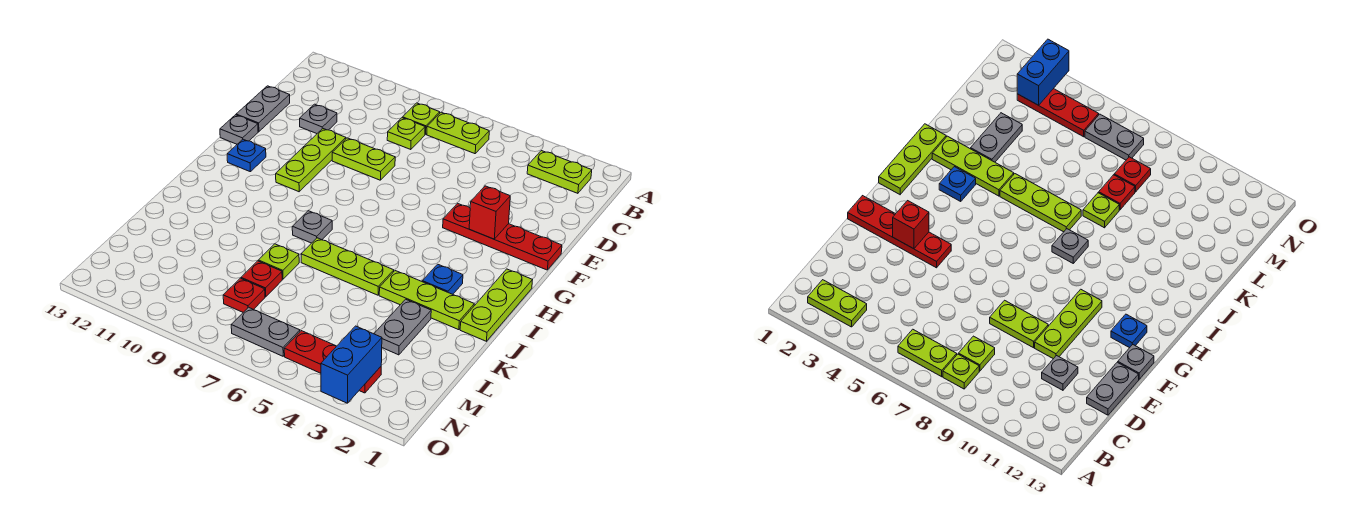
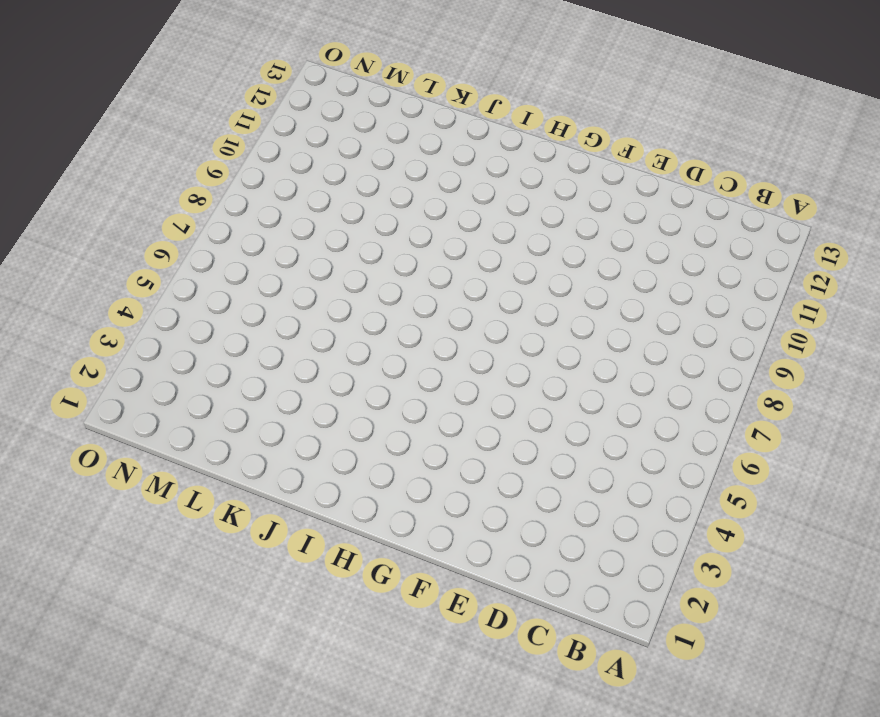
none -> lime plate B2:B3 level 1
none -> lime plate B6:B7 level 1
none -> lime plate B8 level 1

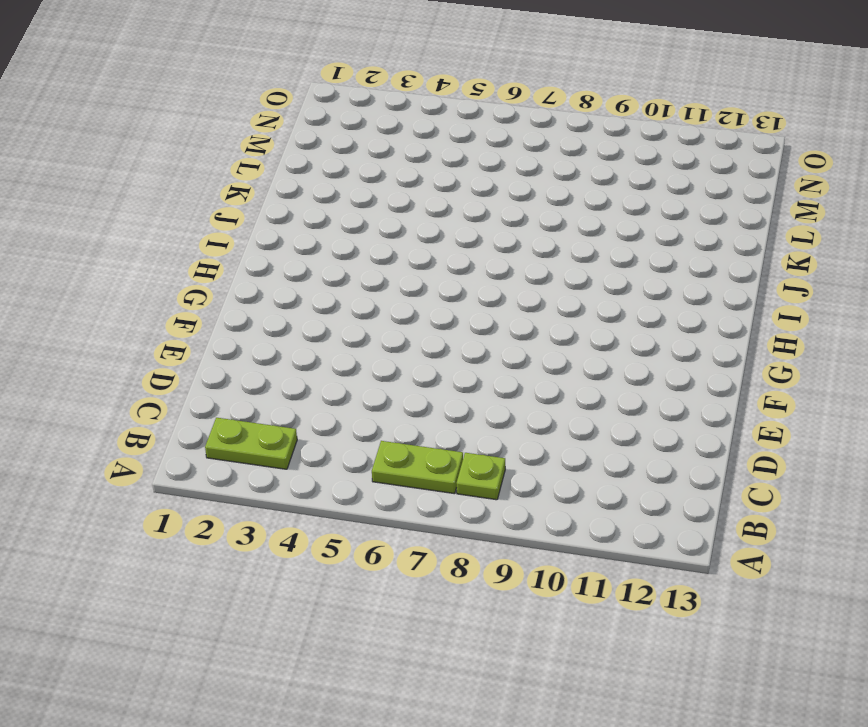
none -> lime plate C8 level 1
none -> grey plate D11 level 1
none -> grey plate D13:E13 level 1

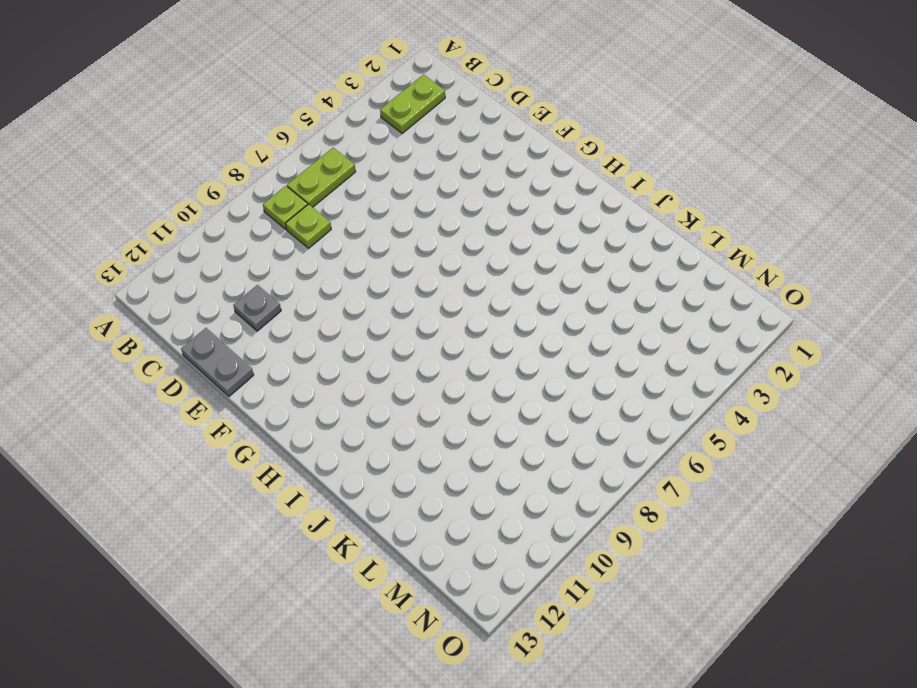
none -> lime plate E8:E9 level 1
none -> lime plate E10:G10 level 1
none -> red plate F1:F4 level 1

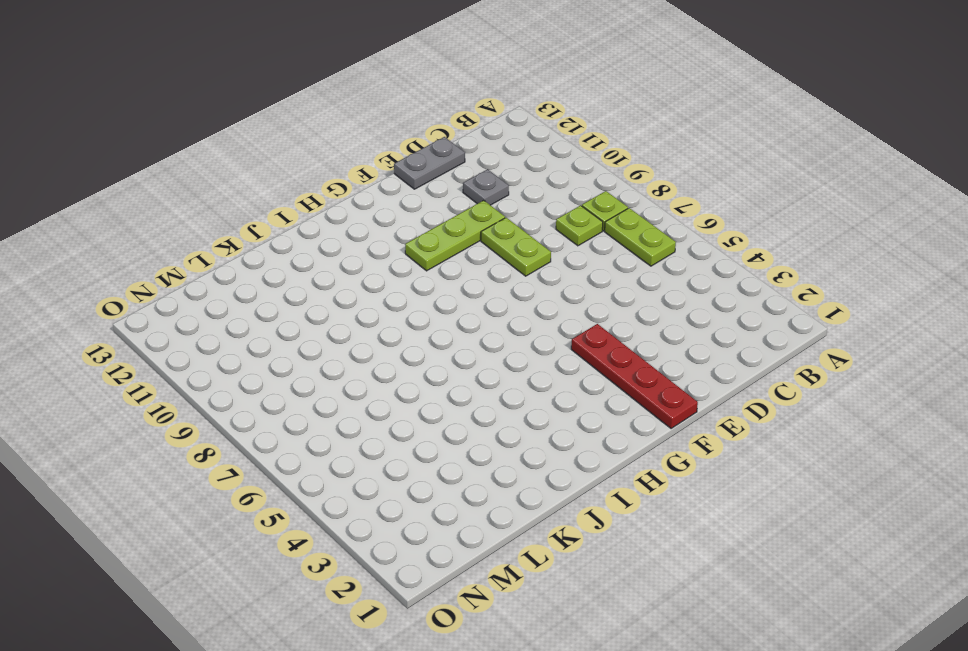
none -> lime plate B2:B3 level 1
none -> grey plate F13 level 1
none -> blue plate G12 level 1

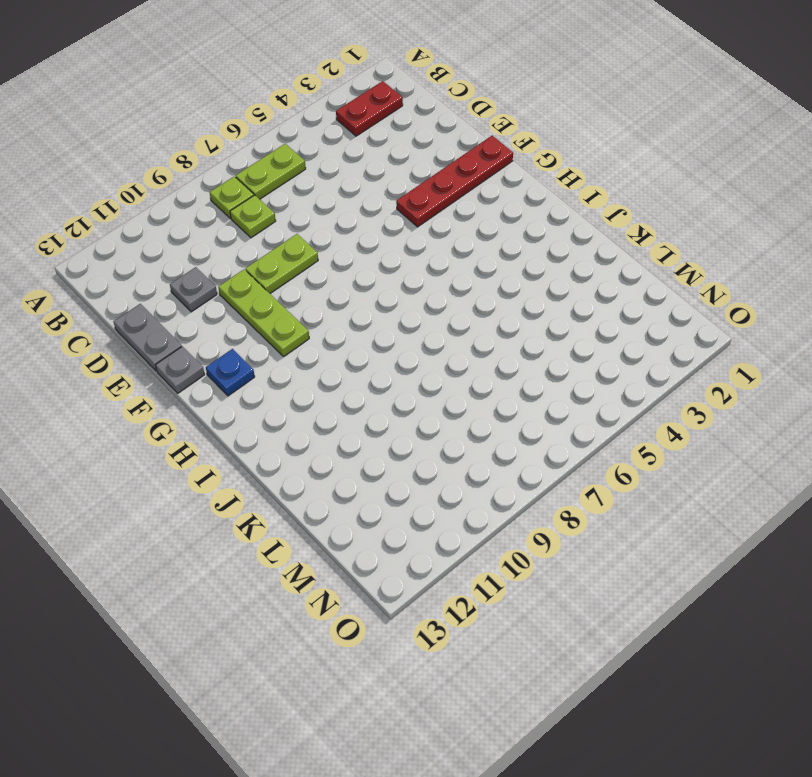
red plate B2:B3 level 1 -> lime plate B2:B3 level 1
none -> lime plate H1:J1 level 1
none -> blue plate I3 level 1
none -> grey plate I8 level 1

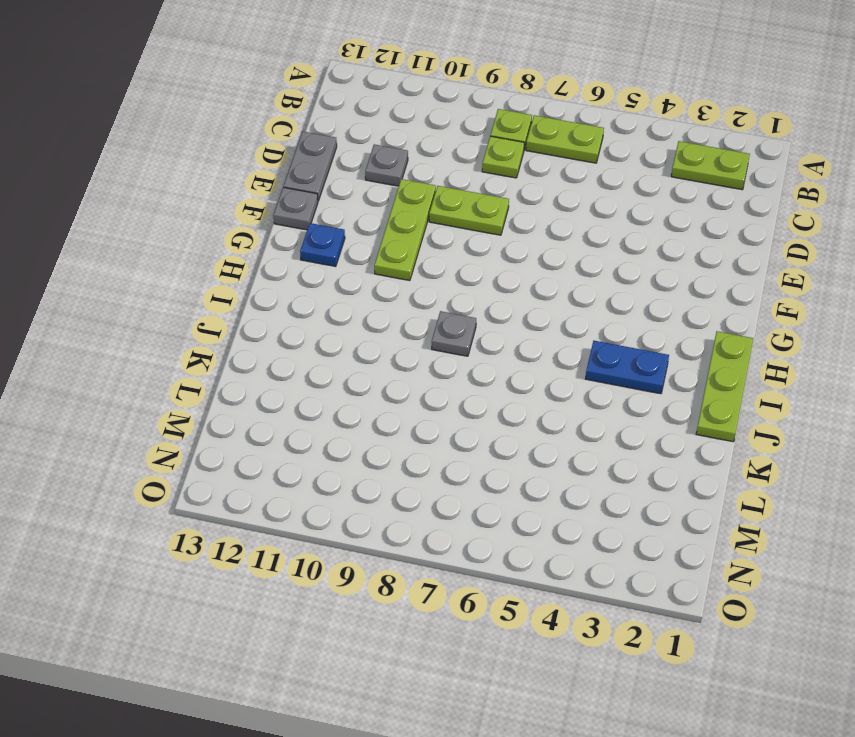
blue plate I3:I4 level 1 -> blue plate I3 level 1
none -> red plate F1:F4 level 1
none -> lime plate J2:J4 level 1
none -> lime plate J5:J7 level 1

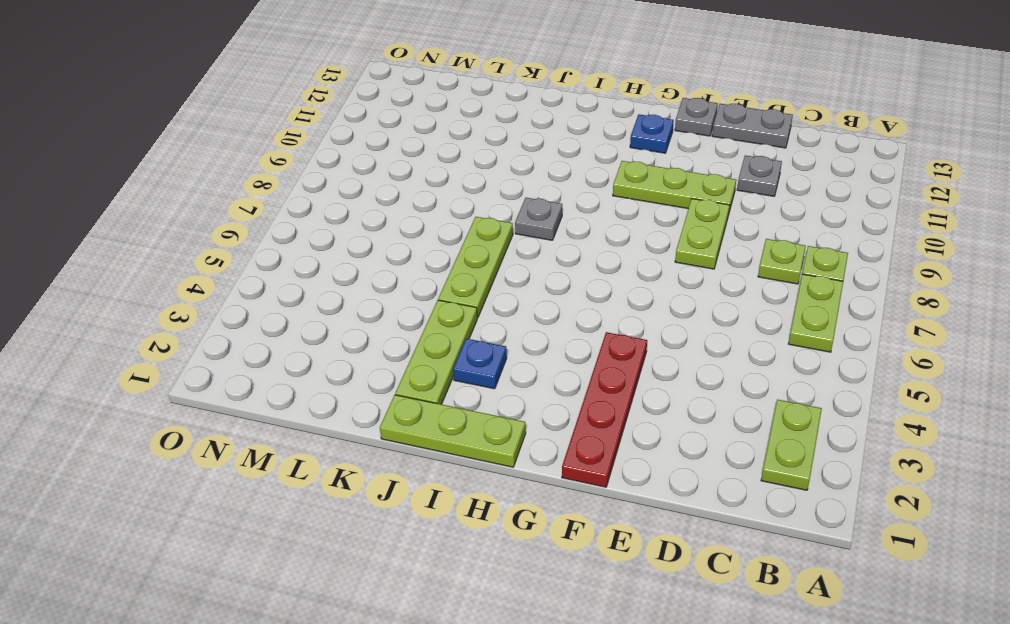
none -> grey plate K3:L3 level 1
none -> lime plate K8 level 1
none -> red plate L8 level 1

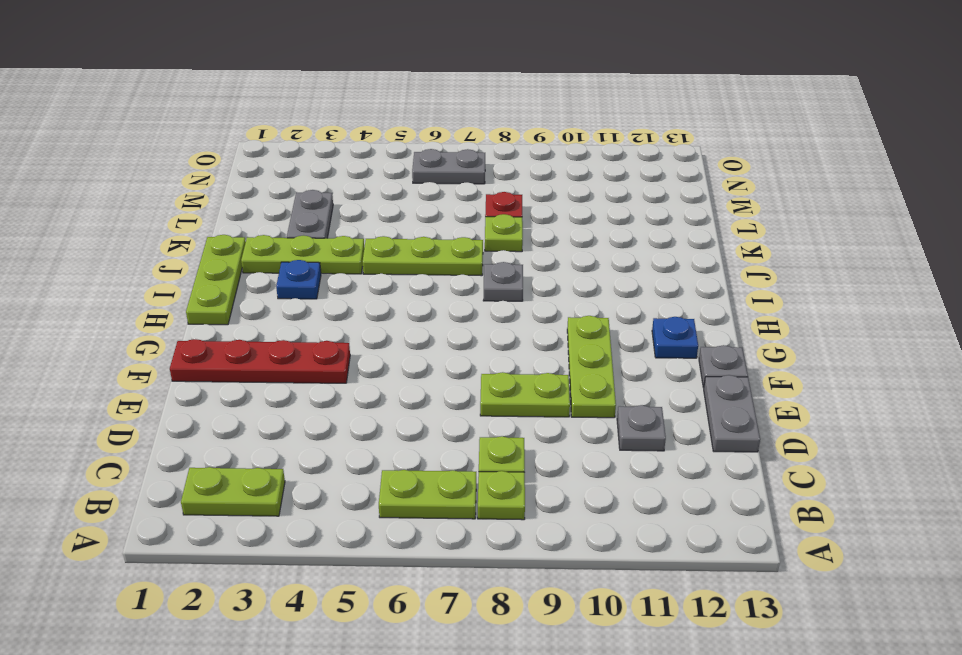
none -> red plate M8 level 1
none -> red plate N3:N5 level 1
none -> red brick F3 level 2

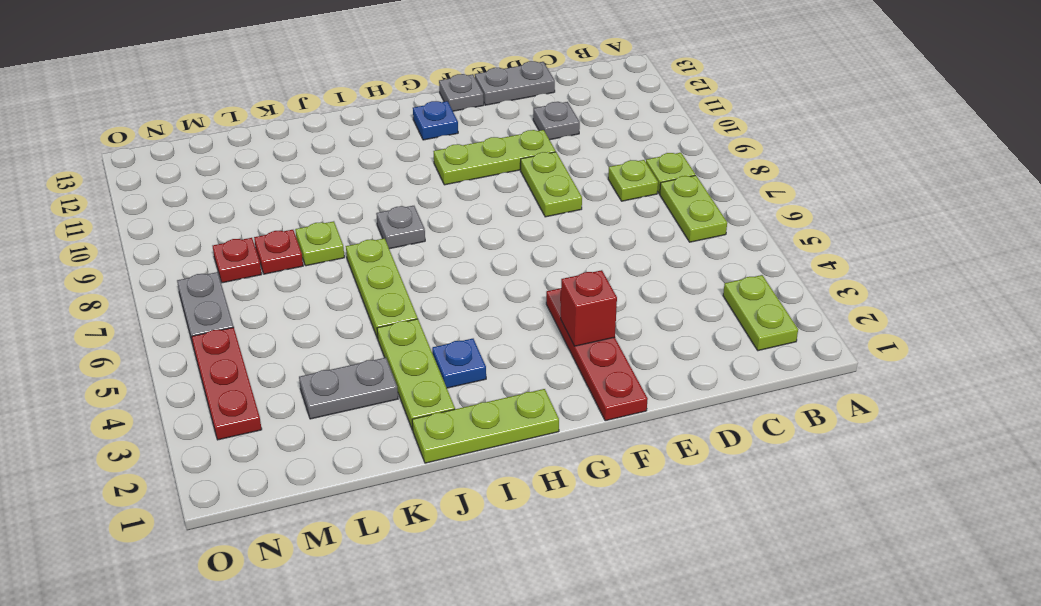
none -> blue brick N3:O3 level 2

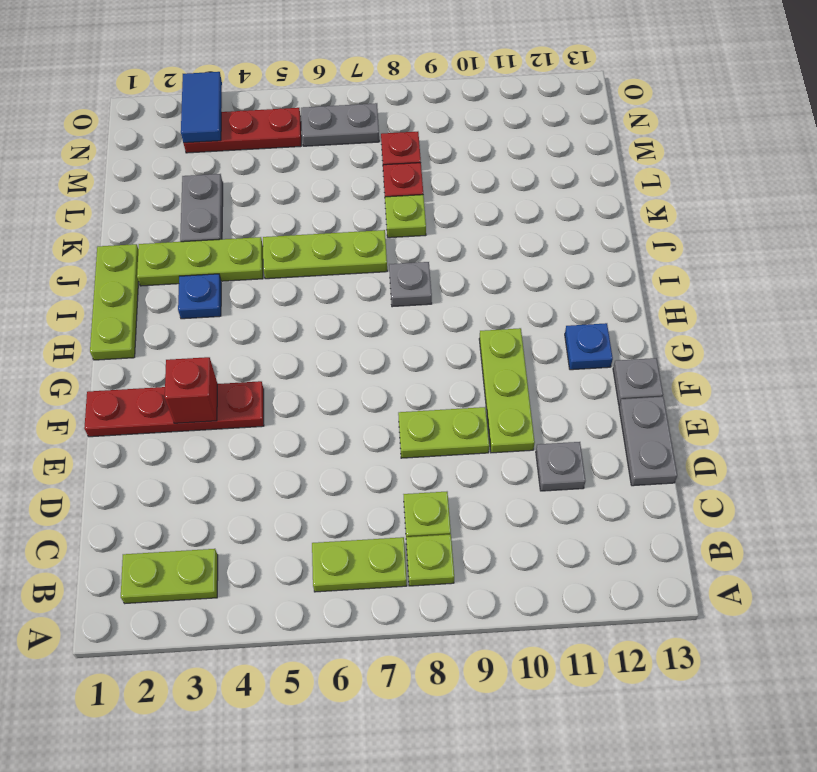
blue tile N3:O3 level 2 -> blue brick N3:O3 level 2

